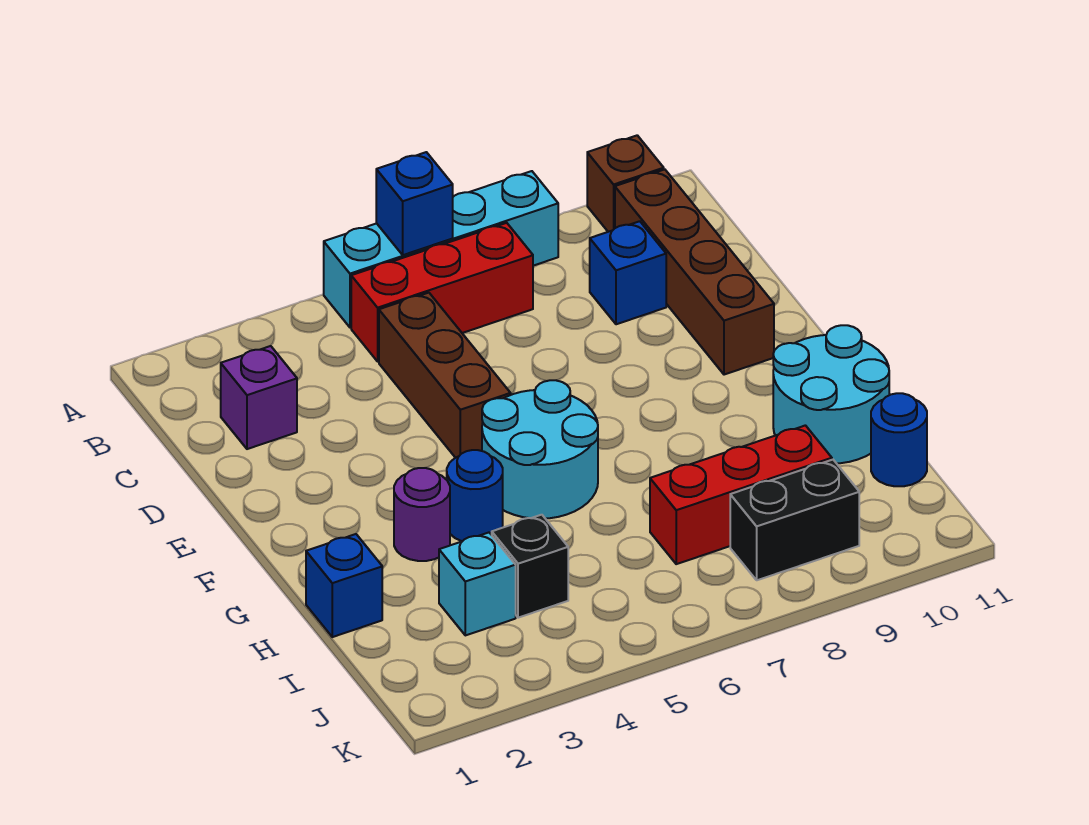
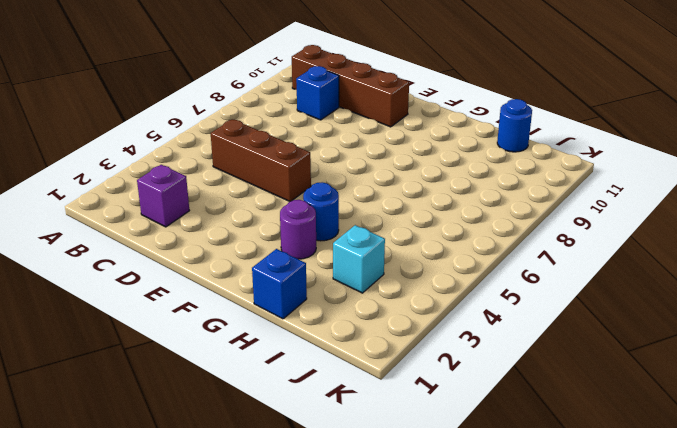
none -> cyan brick A5:A8 level 1
none -> brown brick A10 level 1
none -> red brick B5:B7 level 1

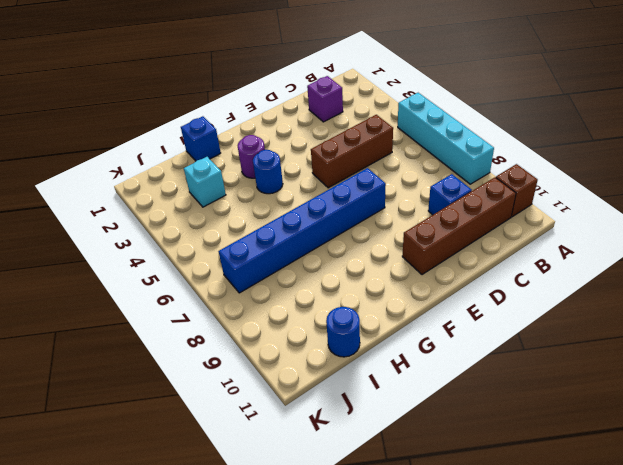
blue brick E7:J7 level 1 -> red brick I7:I9 level 1
none -> red brick B5:B7 level 1
none -> cyan round brick F5:G6 level 1
none -> cyan round brick G10:H11 level 1

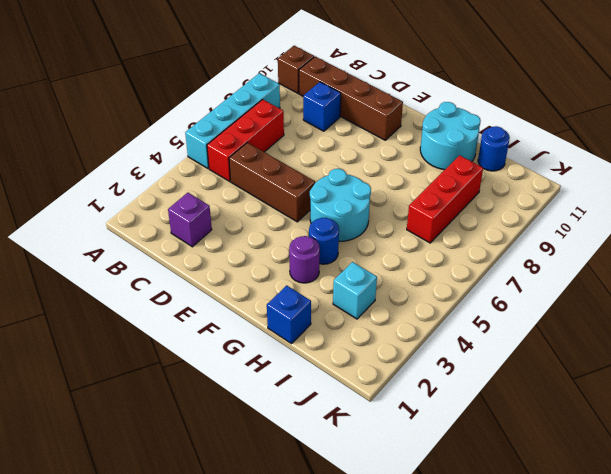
none -> black brick I4 level 1
none -> black brick J8:J9 level 1
none -> blue brick A6 level 2

